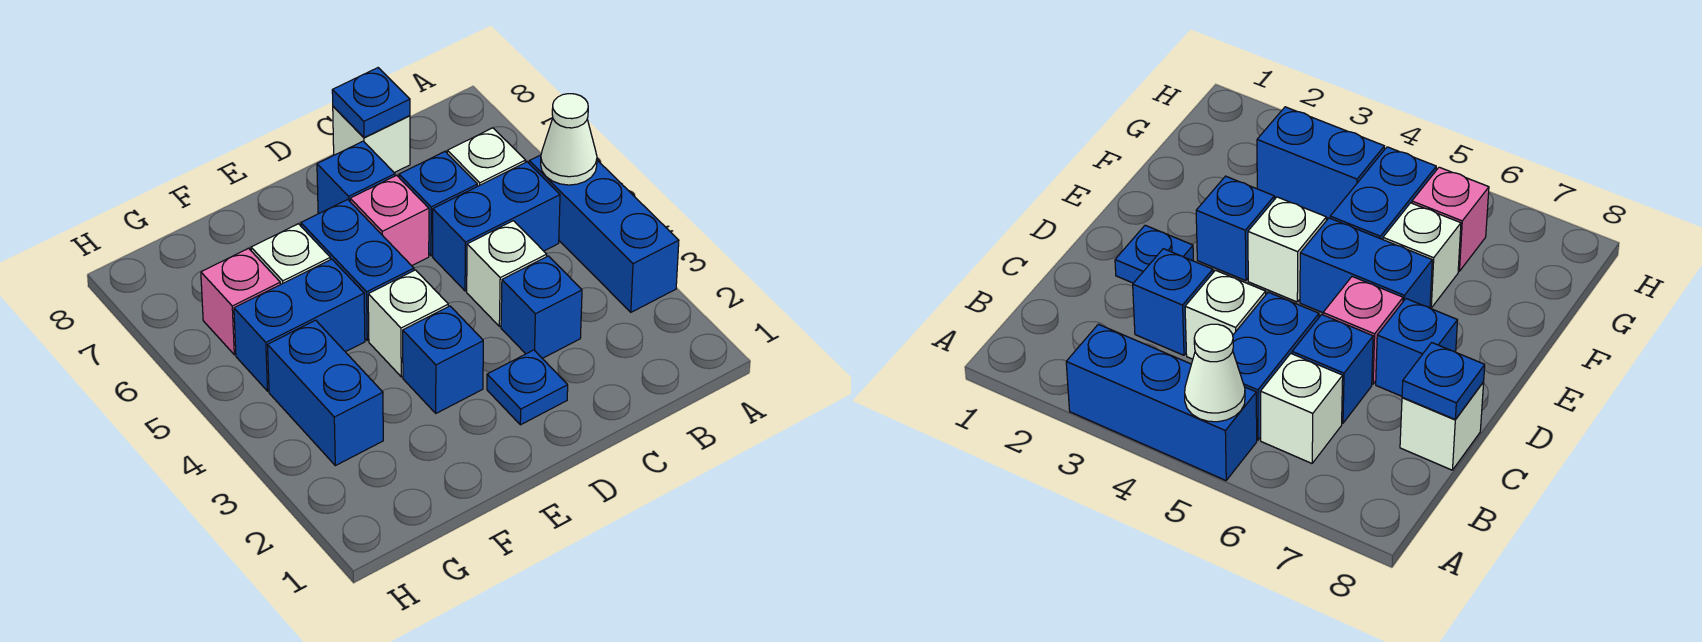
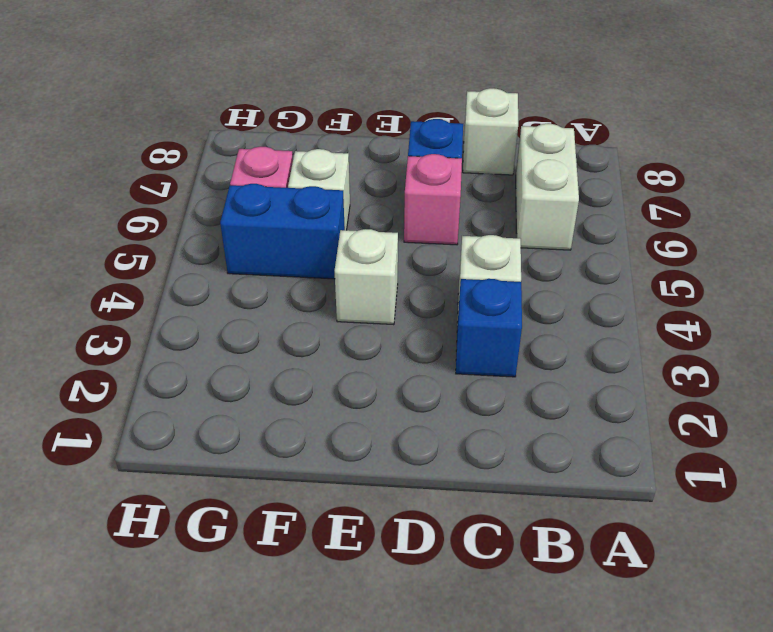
white brick B6:B7 level 1 -> white brick B6 level 1
none -> blue brick A3:A5 level 1
none -> blue brick B5:C5 level 1
none -> blue brick C6 level 1

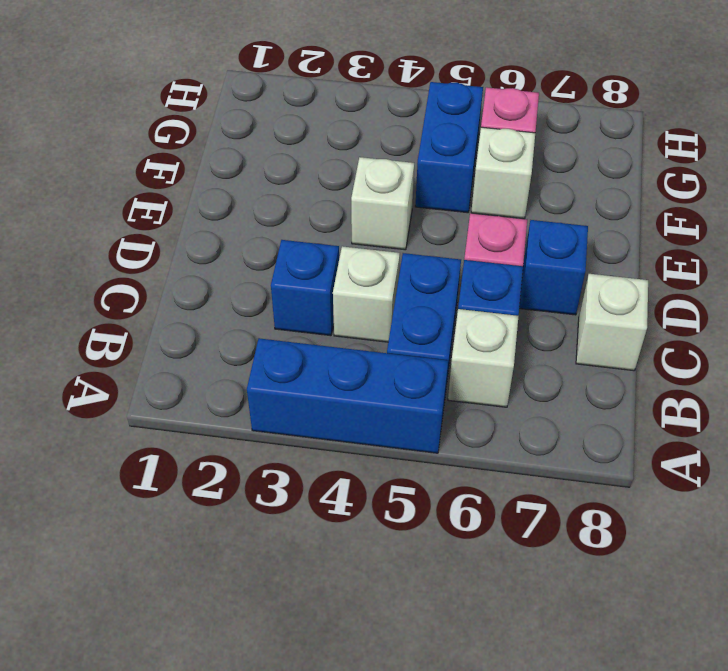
none -> blue plate D2 level 1
none -> blue brick E3 level 1
none -> blue brick E5:E6 level 1

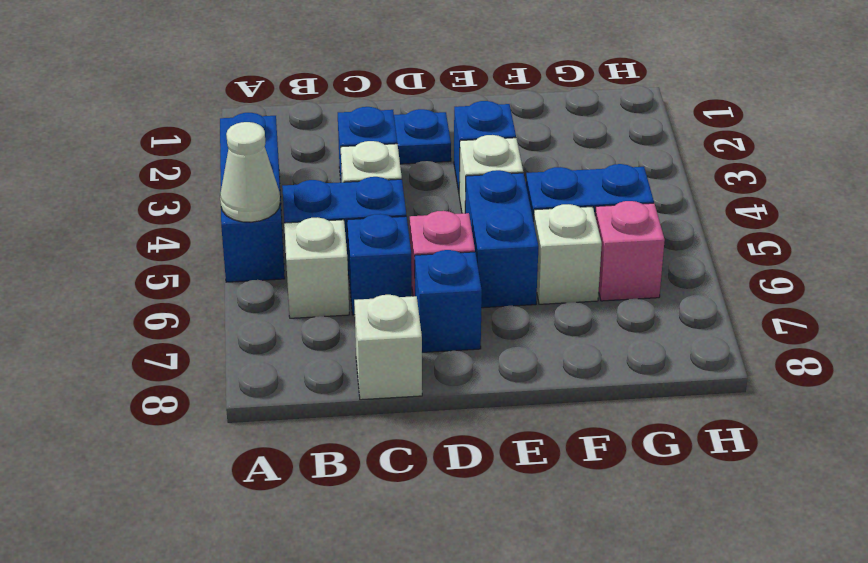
none -> blue brick G3:G4 level 1
none -> blue plate C8 level 2

